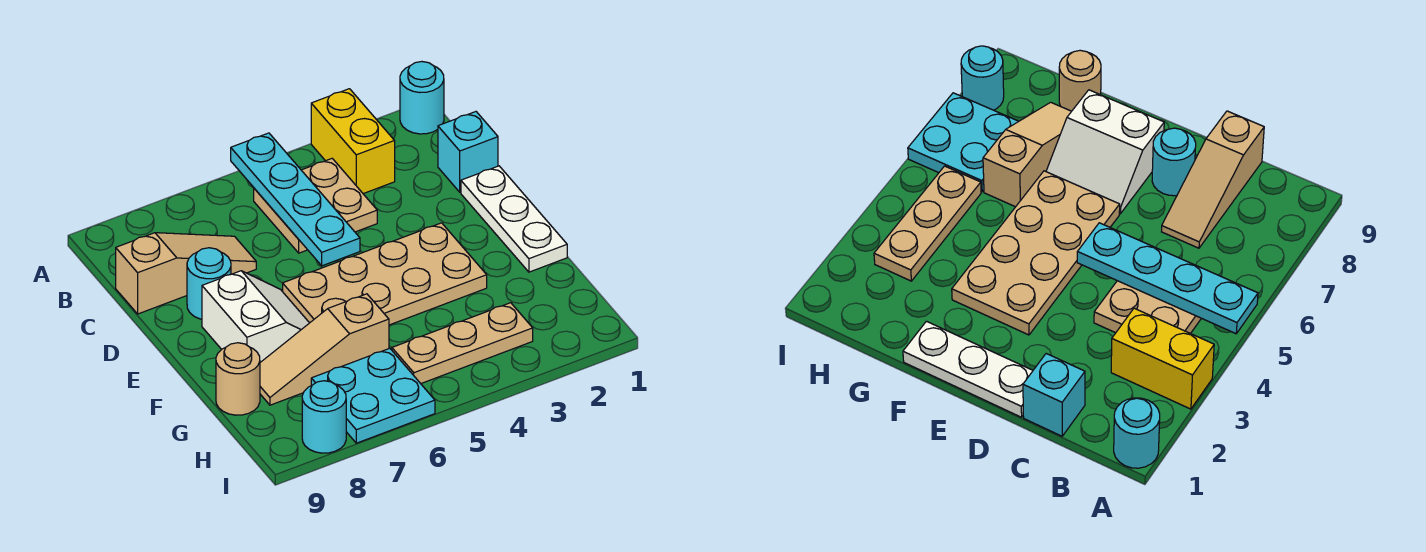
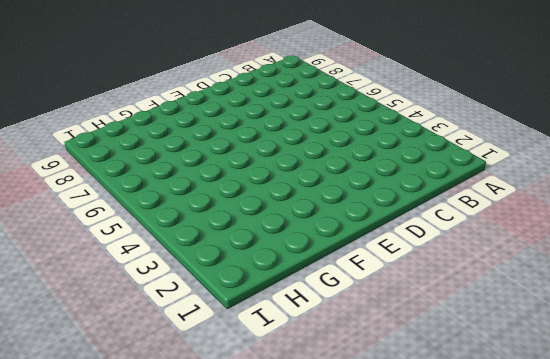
none -> cyan round brick A1 level 1
none -> yellow brick A3:B3 level 1
none -> tan plate B4:C5 level 1

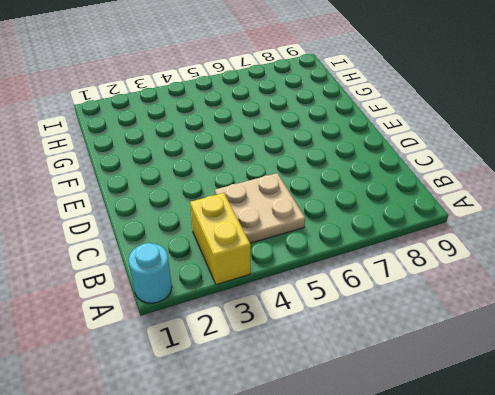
none -> cyan brick C1 level 1
none -> tan slope C7:C9 level 1 top 9
none -> white plate D1:F1 level 1

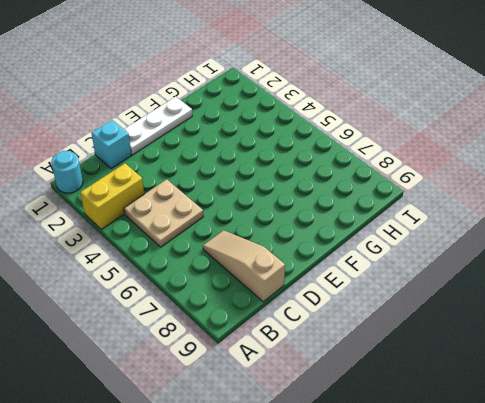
none -> cyan round brick D8 level 1
none -> tan plate E3:F6 level 1
none -> white slope E7:F8 level 1 top 8

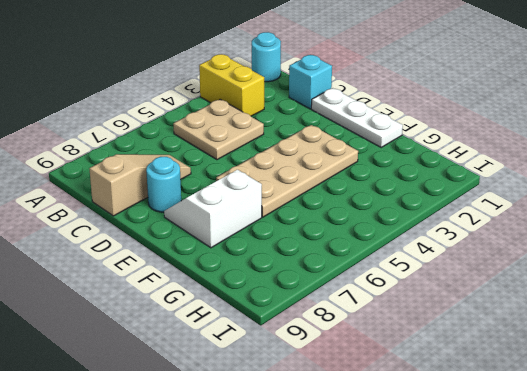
white slope E7:F8 level 1 top F -> white slope E7:F8 level 1 top 8
none -> tan slope G6:G8 level 1 top 6
none -> tan round brick G9 level 1
none -> tan plate H3:H5 level 1

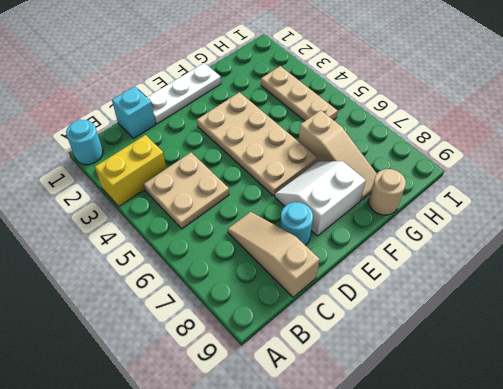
none -> cyan plate H6:I7 level 1
none -> cyan round brick I8 level 1
none -> cyan plate A5:D5 level 2

